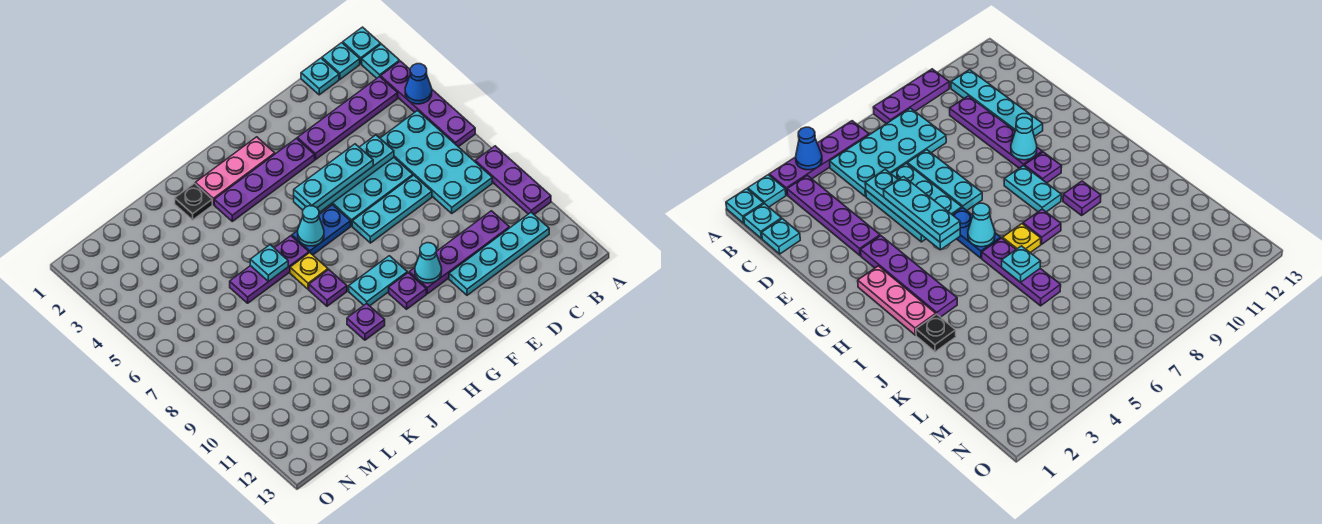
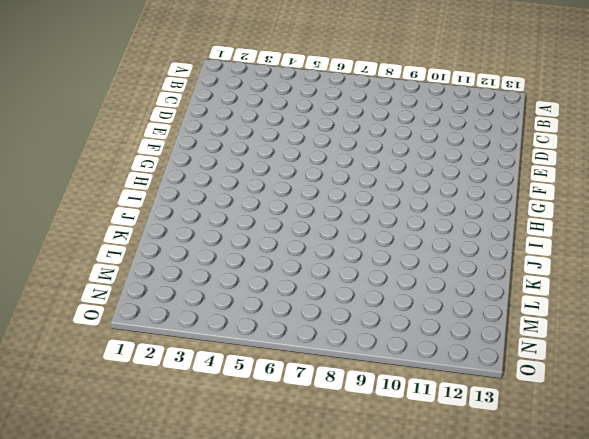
none -> cyan plate A1 level 1
none -> cyan plate A2 level 1
none -> purple plate A3:A6 level 1

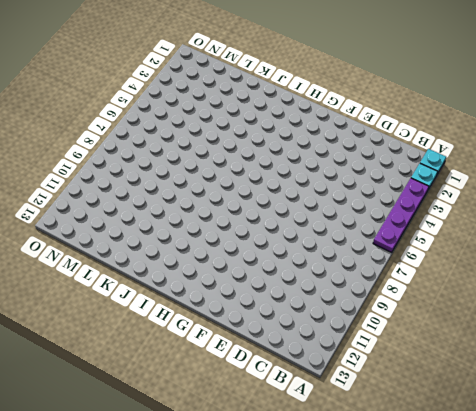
none -> purple plate A8:A10 level 1
none -> cyan plate B1 level 1
none -> purple plate B3:E3 level 1

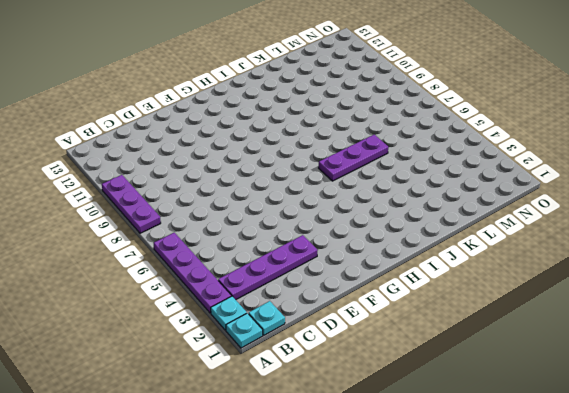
none -> cyan plate B5:C8 level 1
none -> cyan plate B11:E11 level 1
none -> cyan plate C1 level 1

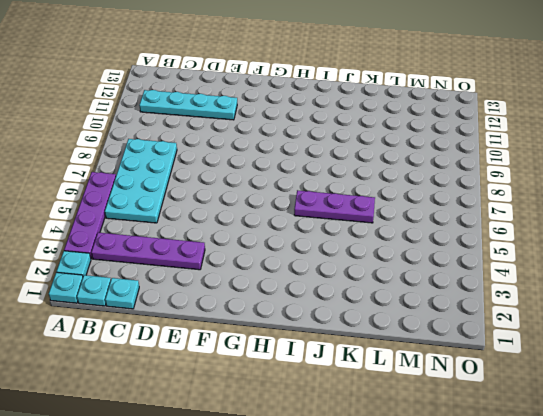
none -> purple plate A8:A10 level 1
none -> purple plate C10:F10 level 1
none -> cyan plate D5:F6 level 1

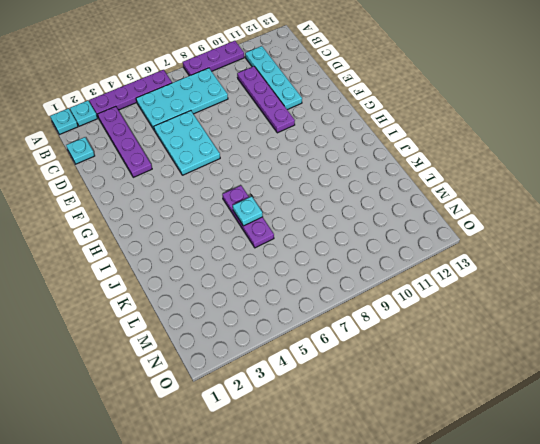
none -> cyan plate B1 level 1
none -> cyan plate D7:F7 level 1
none -> purple plate F3:I3 level 1

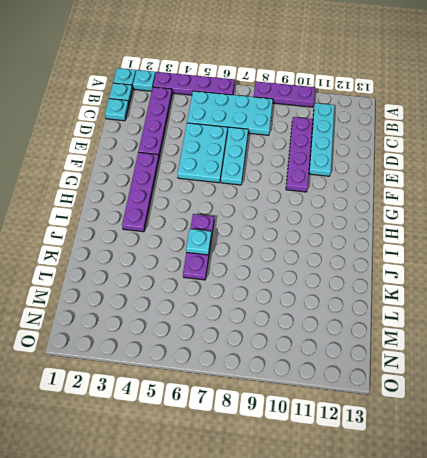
none -> pink plate G2:I2 level 1
none -> blue plate G6:H6 level 1
none -> cyan plate G9:H9 level 1

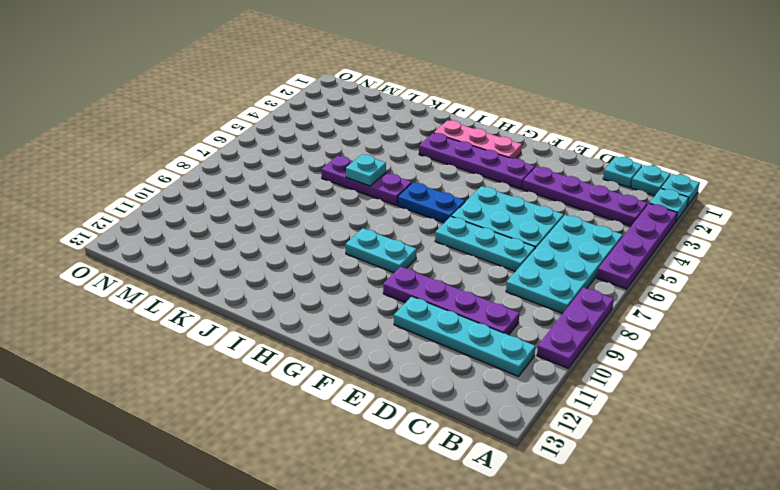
none -> purple plate G10 level 1
none -> yellow plate I7 level 1
none -> purple plate I8 level 1

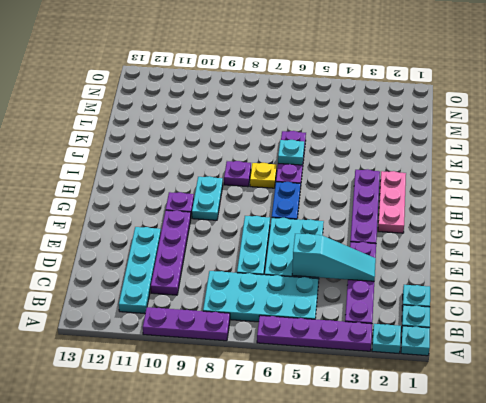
cyan slope D3:D5 level 2 top 5 -> cyan plate D5:G5 level 2
none -> purple plate I10 level 1
none -> black plate J2 level 1
none -> blue cone A4 level 2

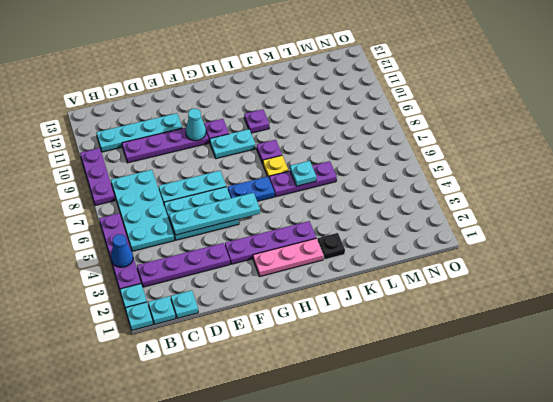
none -> cyan cone H6 level 2
none -> cyan plate E5:G5 level 3

